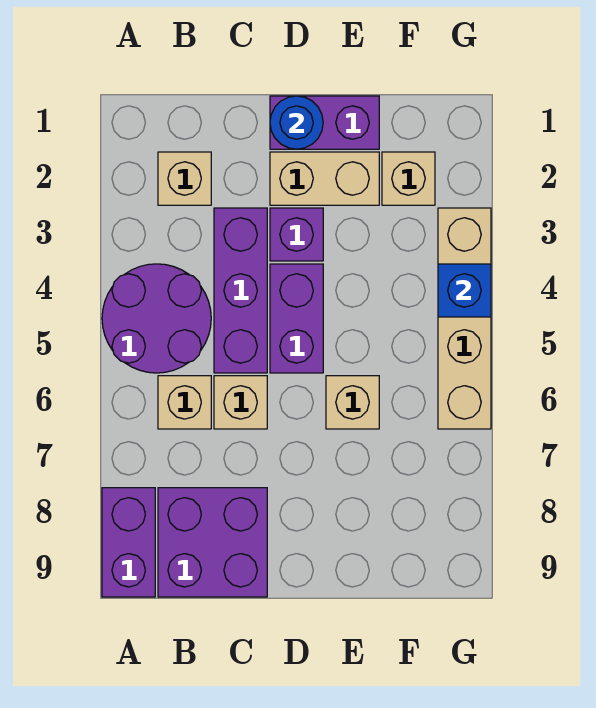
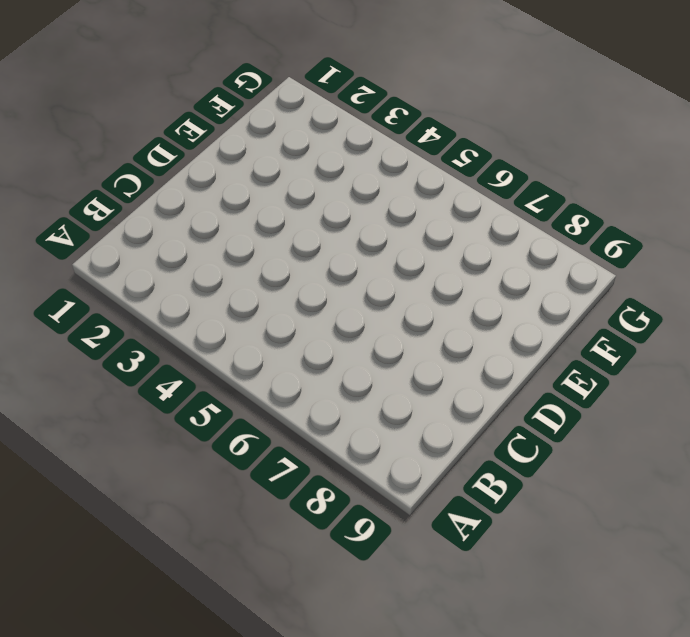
none -> purple round brick A4:B5 level 1
none -> purple brick A8:A9 level 1
none -> tan brick B2 level 1

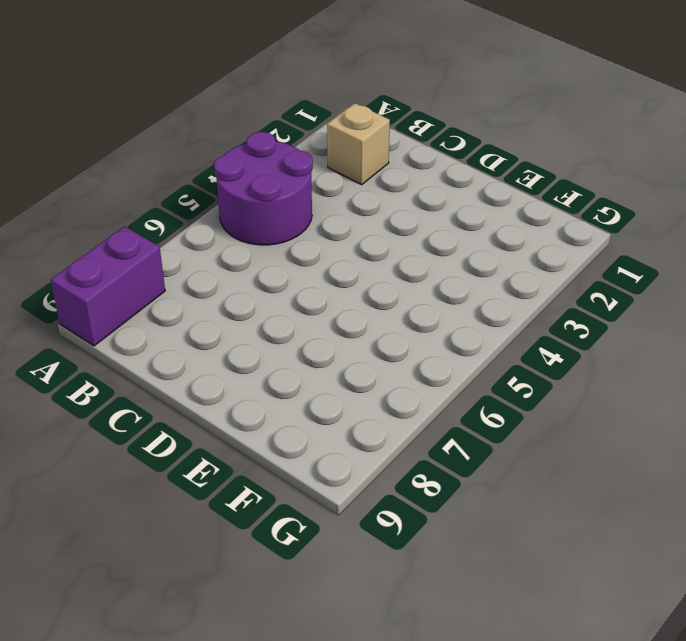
none -> tan brick B6 level 1
none -> purple brick B8:C9 level 1
none -> purple brick C3:C5 level 1

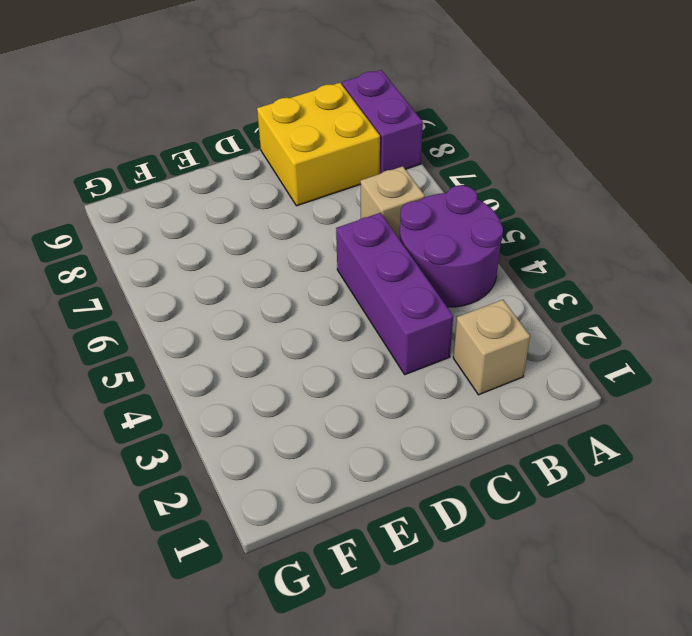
yellow brick B8:C9 level 1 -> purple brick B8:C9 level 1
none -> tan brick C6 level 1
none -> purple brick D1:E1 level 1
none -> tan brick D2:E2 level 1

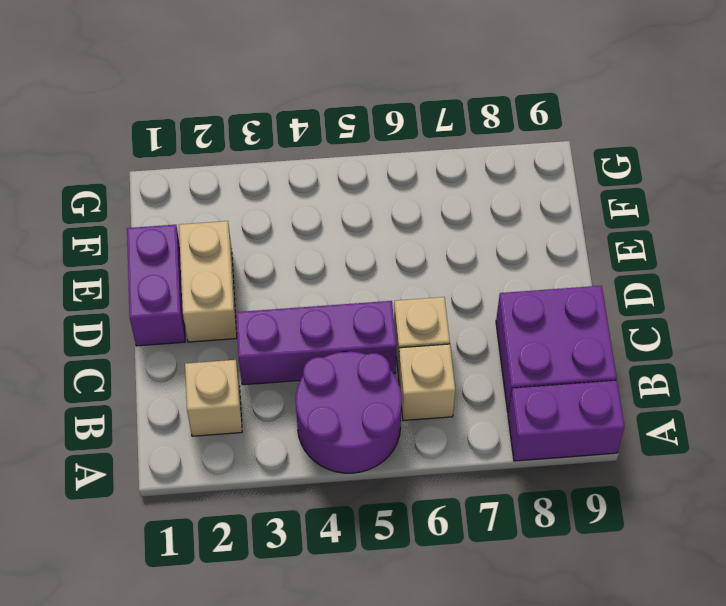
none -> purple brick D3 level 1
none -> purple brick D4:D5 level 1
none -> tan brick E6 level 1

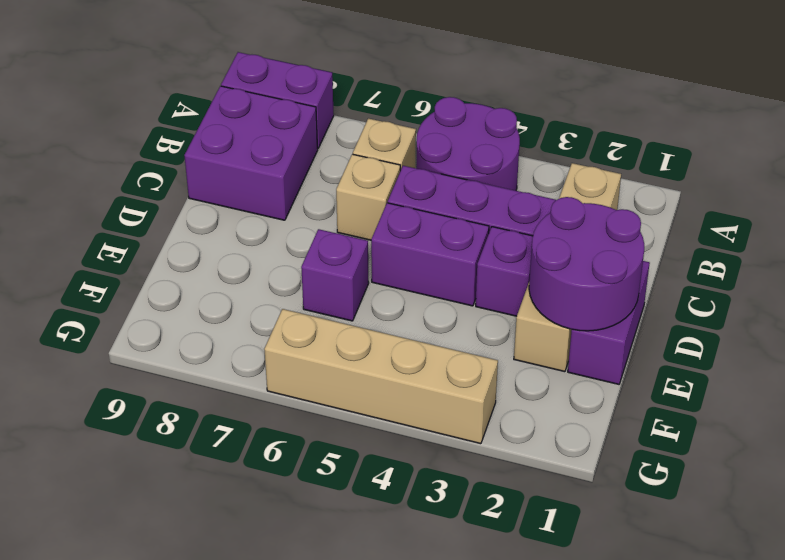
purple round brick D1:E2 level 2 -> blue round brick D1 level 2
purple brick E6 level 1 -> tan brick E6 level 1
none -> tan brick F2 level 1
none -> blue brick G4 level 2

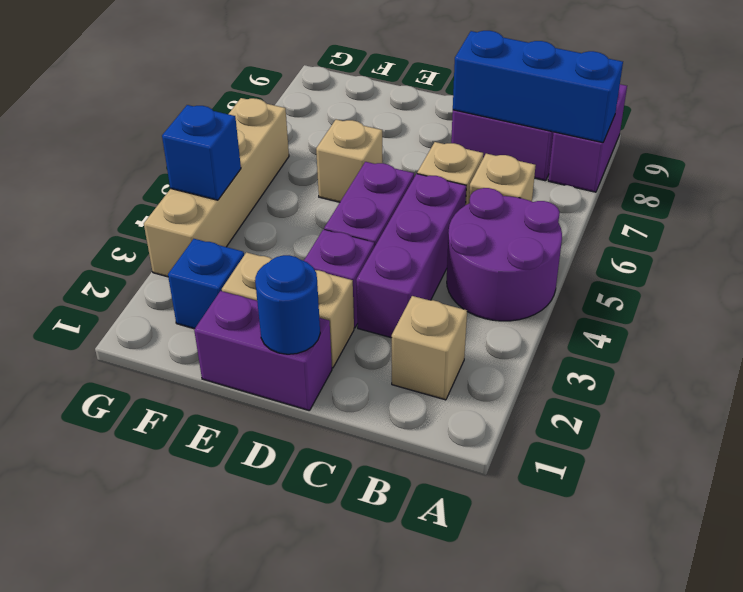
blue brick A8:C8 level 2 -> none
blue brick F2 level 1 -> tan brick F2 level 1

